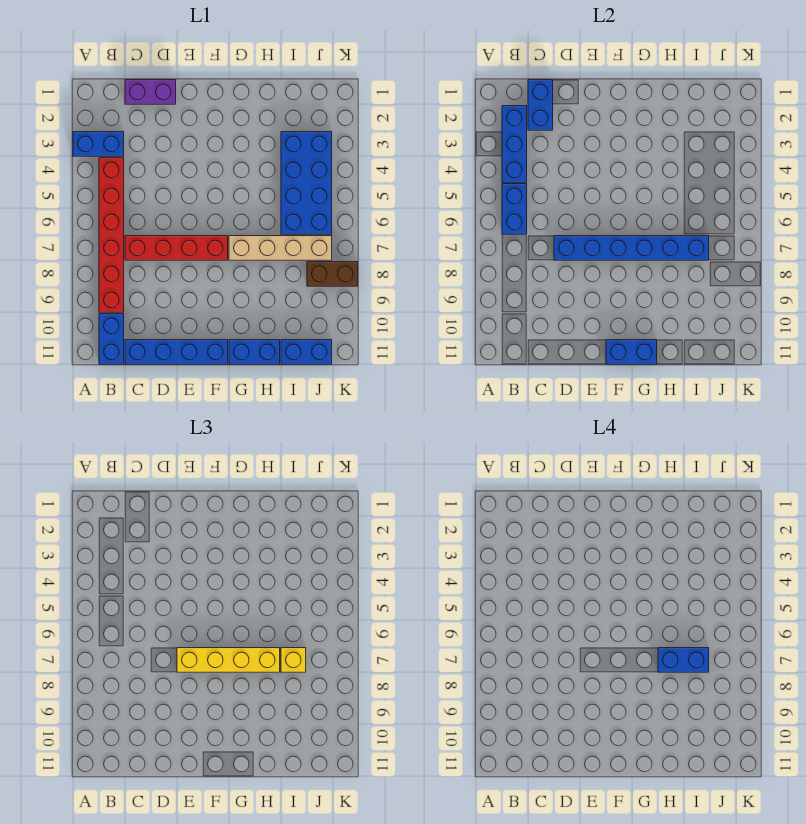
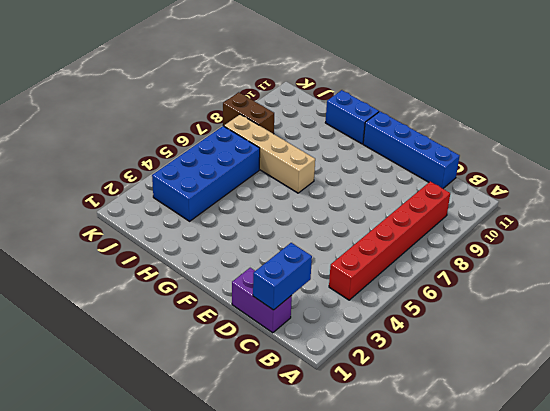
none -> blue brick A3:B3 level 1
none -> blue brick B10:B11 level 1
none -> red brick C7:F7 level 1

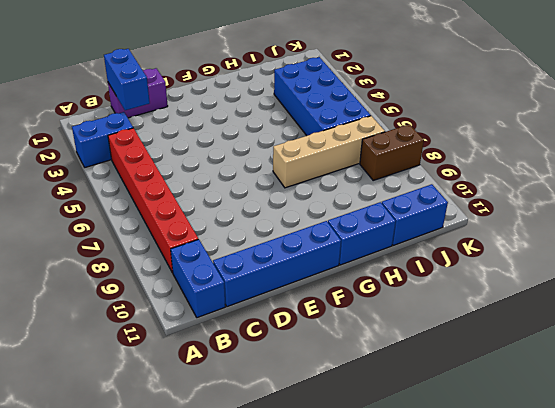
none -> red brick C7:F7 level 1
none -> blue brick B2:B4 level 2
none -> blue brick B5:B6 level 2

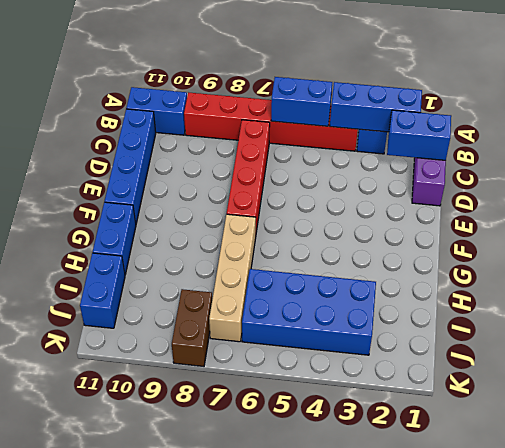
none -> blue brick D7:I7 level 2
none -> blue brick F11:G11 level 2
none -> yellow brick E7:H7 level 3

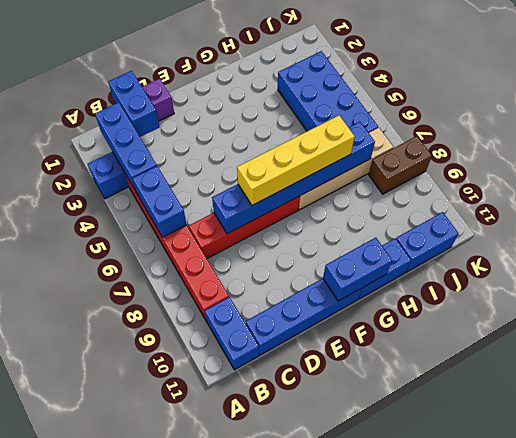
none -> yellow brick I7 level 3
none -> blue brick H7:I7 level 4

